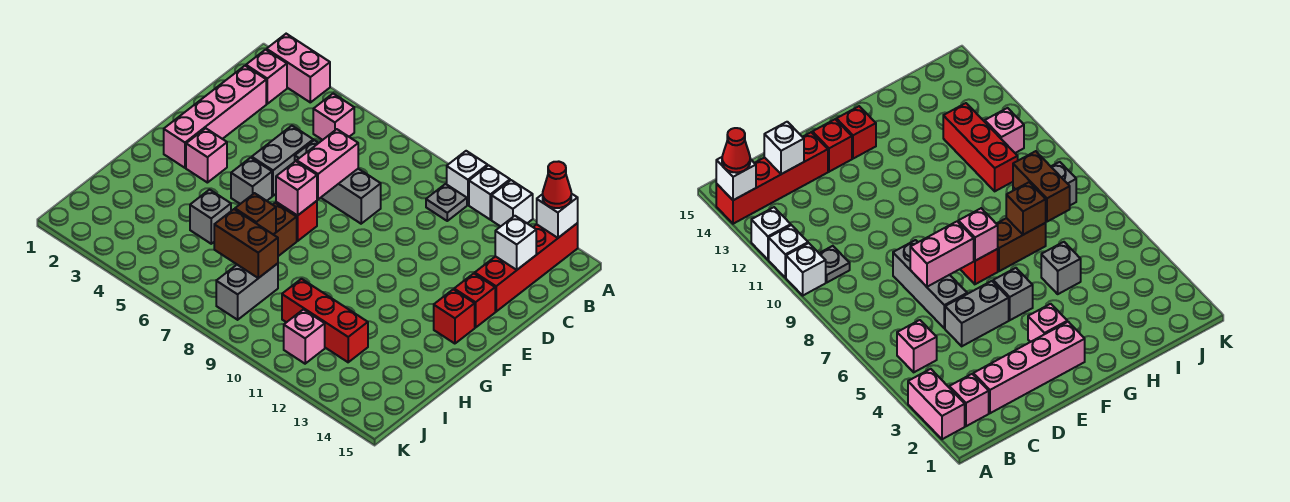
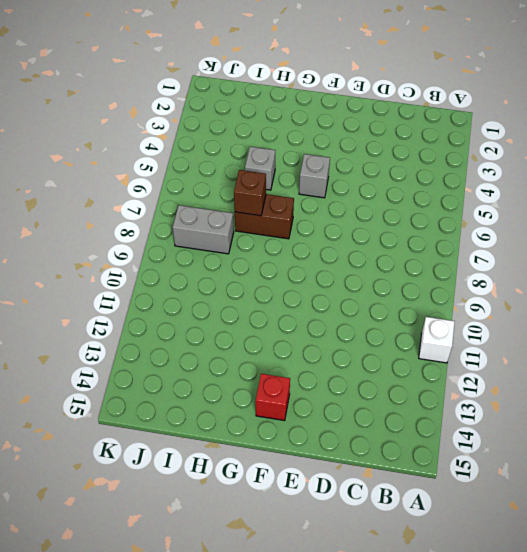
none -> pink brick A2:A3 level 1
none -> white brick A10 level 1
none -> white brick A12 level 1

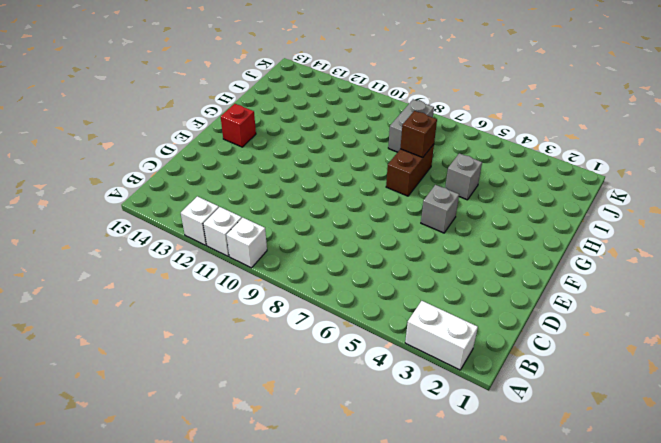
white brick A2:A3 level 1 -> pink brick A2:A3 level 1
none -> red brick A14:D14 level 1
none -> pink brick B2 level 1
none -> pink brick B5 level 1

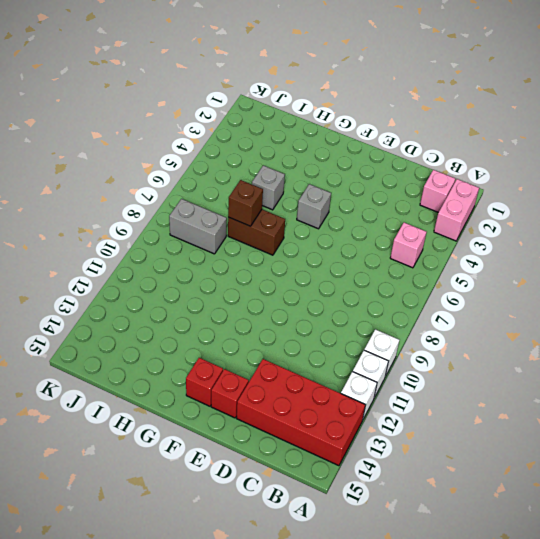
red brick A13:D14 level 1 -> red brick A14:D14 level 1
none -> grey plate B10 level 1
none -> pink brick C2:F2 level 1
none -> grey brick D5:E5 level 1

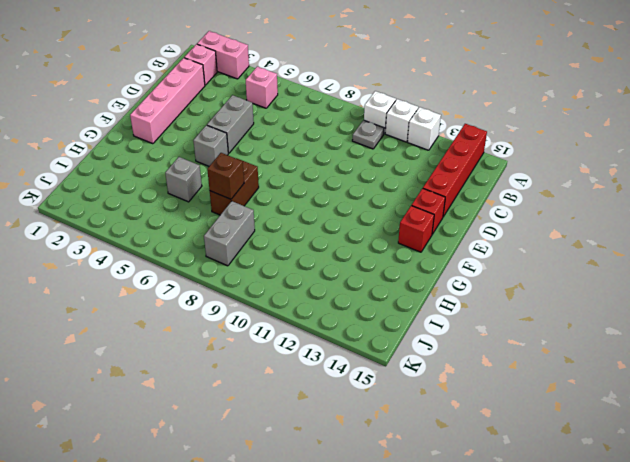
none -> grey brick D6:D8 level 1
none -> pink brick F3 level 1
none -> red brick F7 level 1

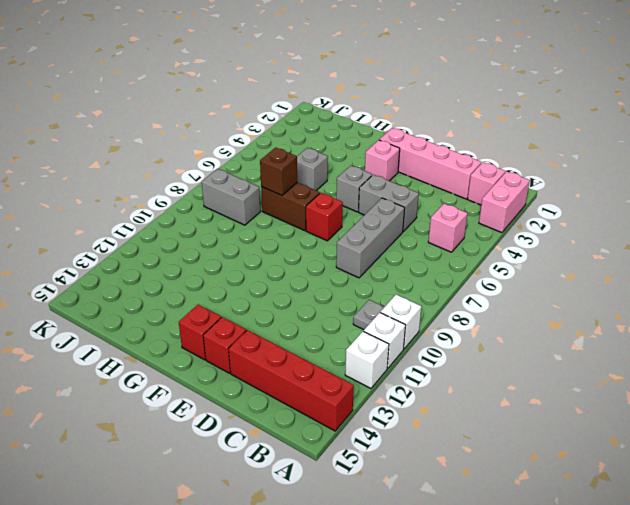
none -> red brick I10:I12 level 1
none -> pink brick J11 level 1
none -> white brick A14 level 2

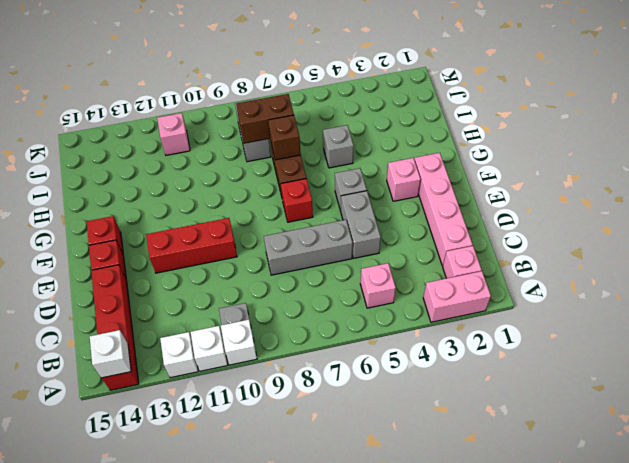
red brick E10:E12 level 1 -> red brick I10:I12 level 1
none -> white brick C14 level 2
none -> pink brick D7:E7 level 2
none -> pink brick F7 level 2

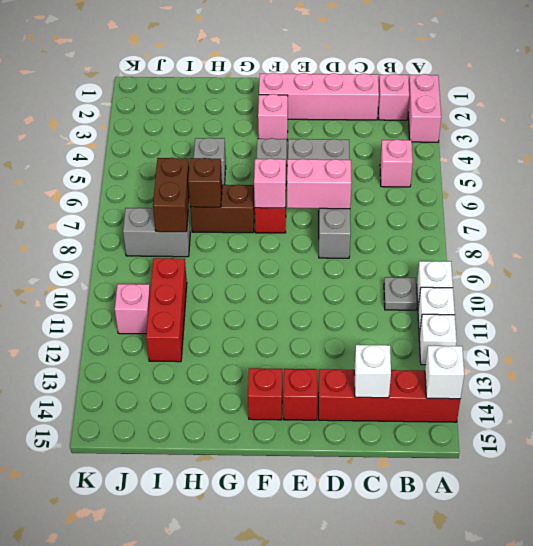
none -> red cone A14 level 3

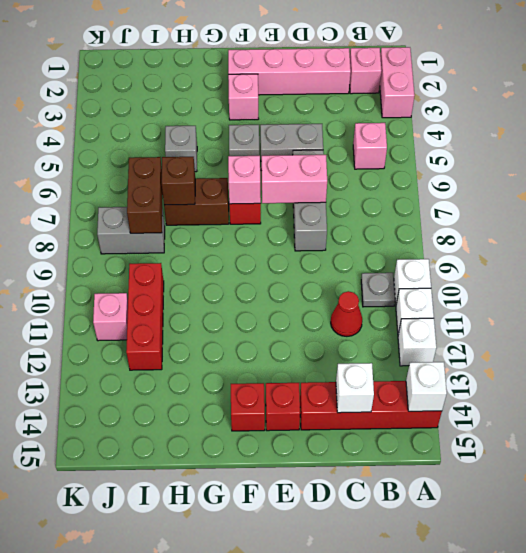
red cone C11 level 1 -> red cone A14 level 3

